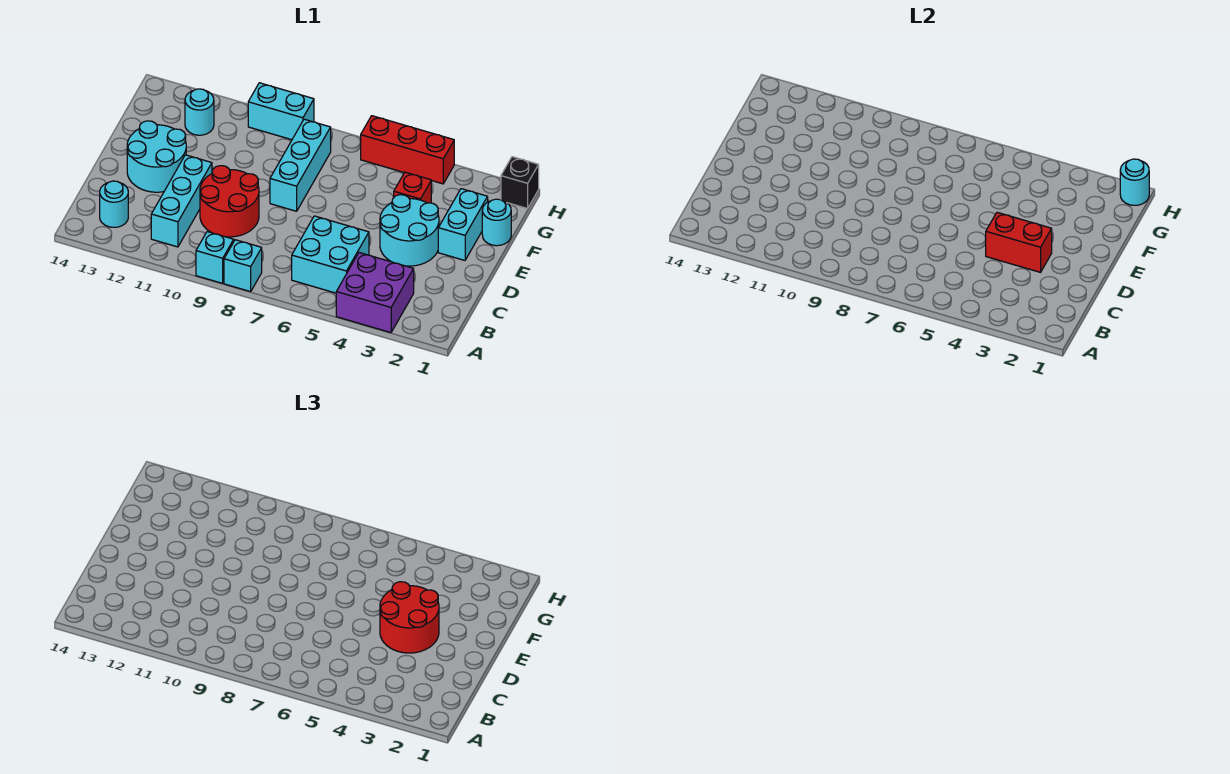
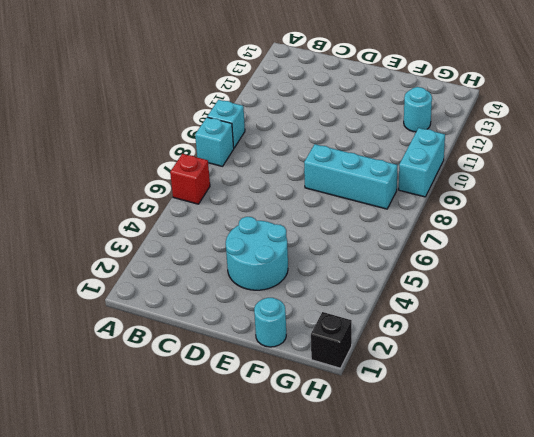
red brick A6 level 1 -> red brick F4 level 1
none -> purple brick A3:B4 level 1
none -> cyan brick B5:C6 level 1
none -> cyan brick B11:D11 level 1

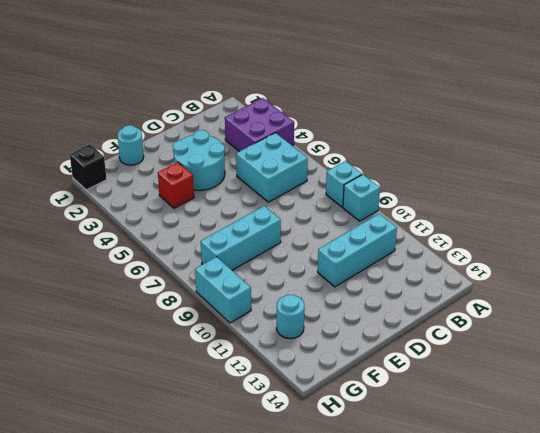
none -> cyan round brick B13 level 1
none -> red round brick C9:D10 level 1
none -> cyan round brick D12:E13 level 1

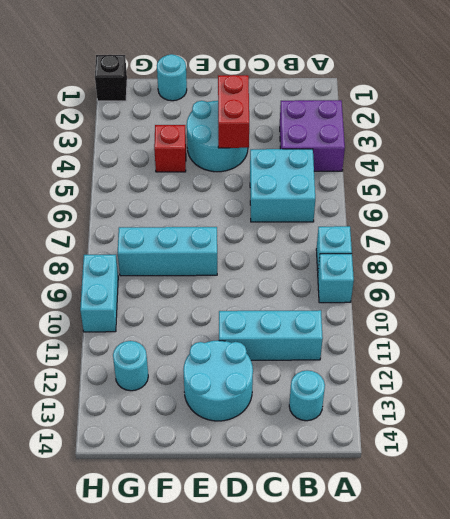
none -> red round brick C9:D10 level 1
none -> cyan brick E2:F2 level 1
none -> red brick H4:H6 level 1

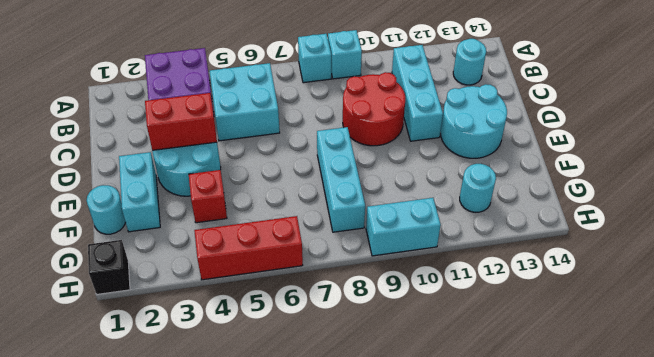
none -> cyan round brick H1 level 2
none -> red round brick D3:E4 level 3

